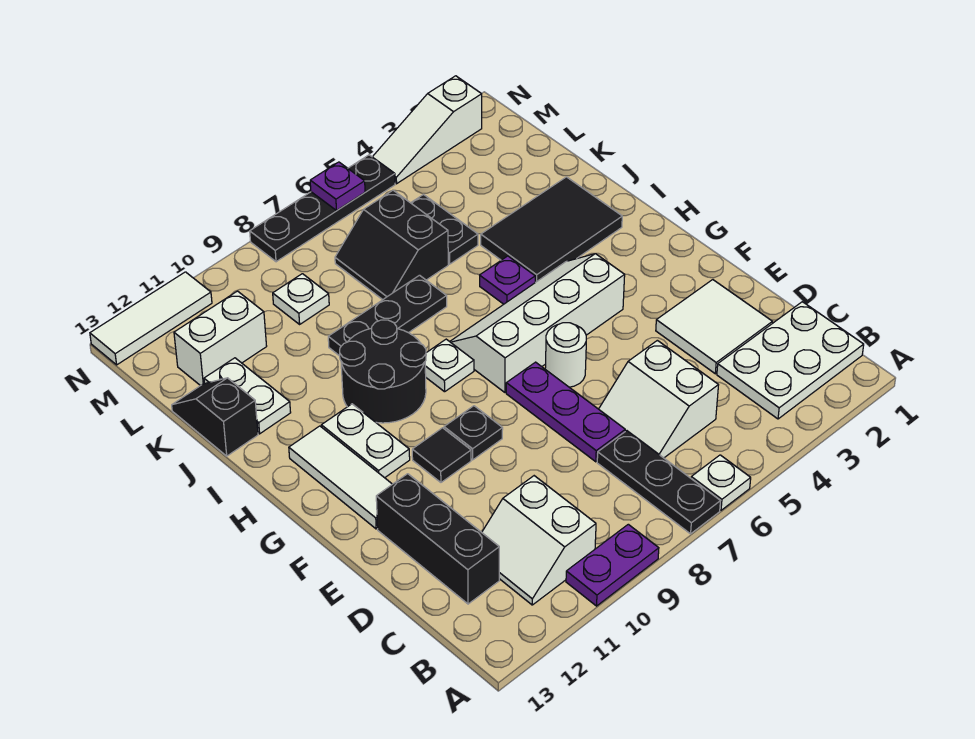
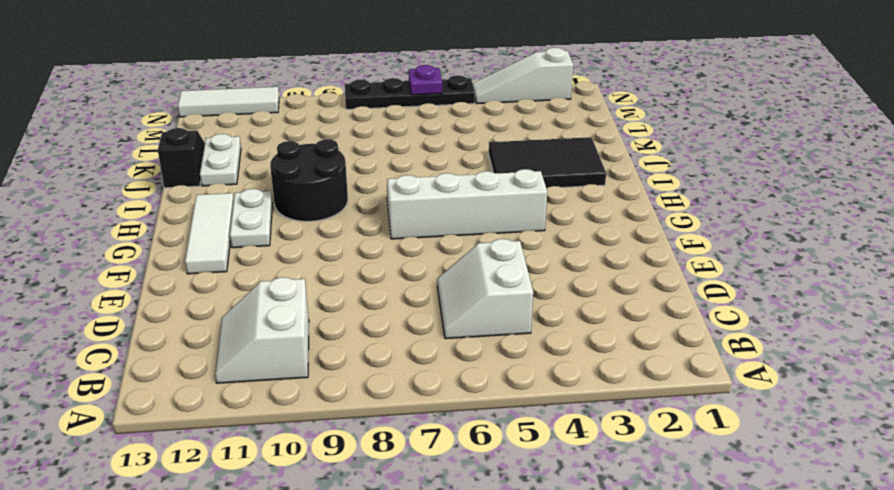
none -> white plate A6 level 1
none -> black plate A7:C7 level 1
none -> purple plate A9:A10 level 1
none -> white plate B1:C3 level 1

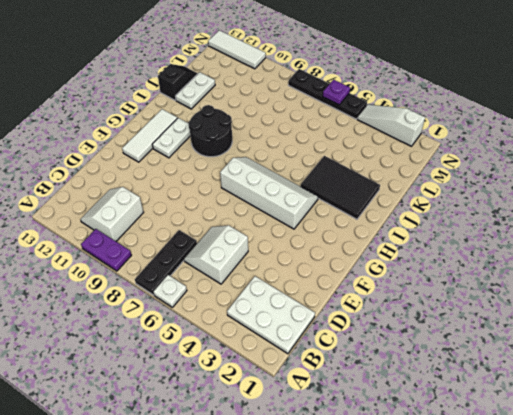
none -> black brick C12:E12 level 1
none -> white tile D2:E3 level 1
none -> purple plate D7:F7 level 1
none -> white round brick F6 level 1

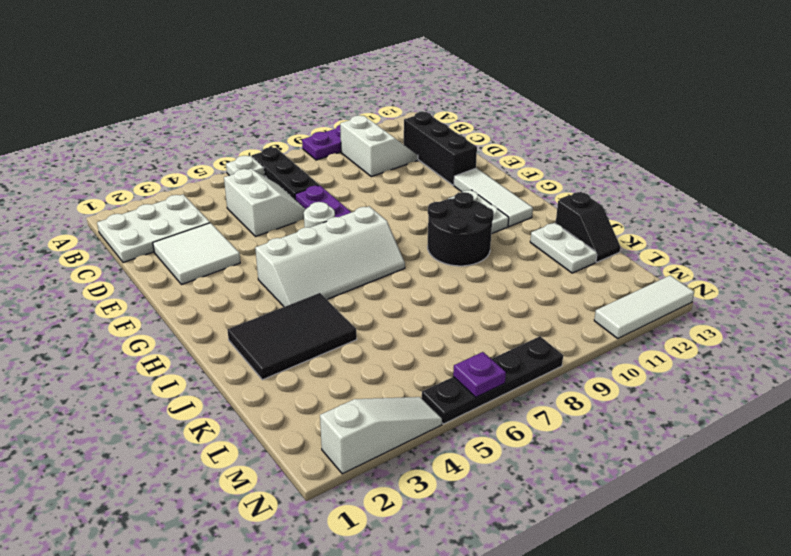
none -> black plate F9 level 1
none -> black tile F10 level 1
none -> white plate H8 level 1
none -> purple plate I5 level 1

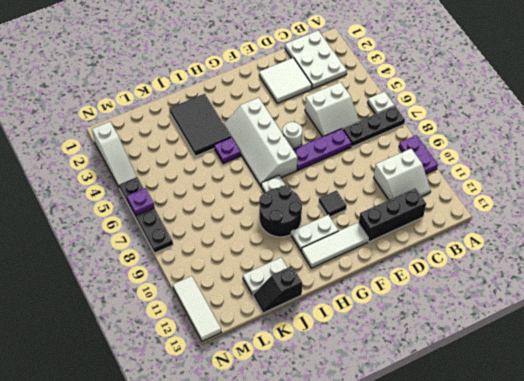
none -> black plate F9 level 1
none -> black plate J7:J9 level 1
none -> black plate K5:L5 level 1
none -> black slope K6:L7 level 1 top 6

